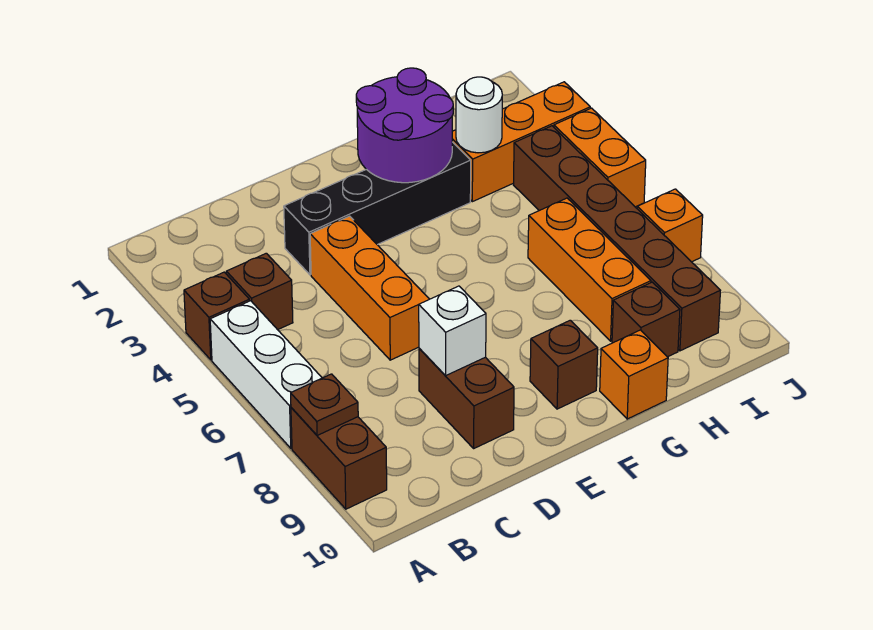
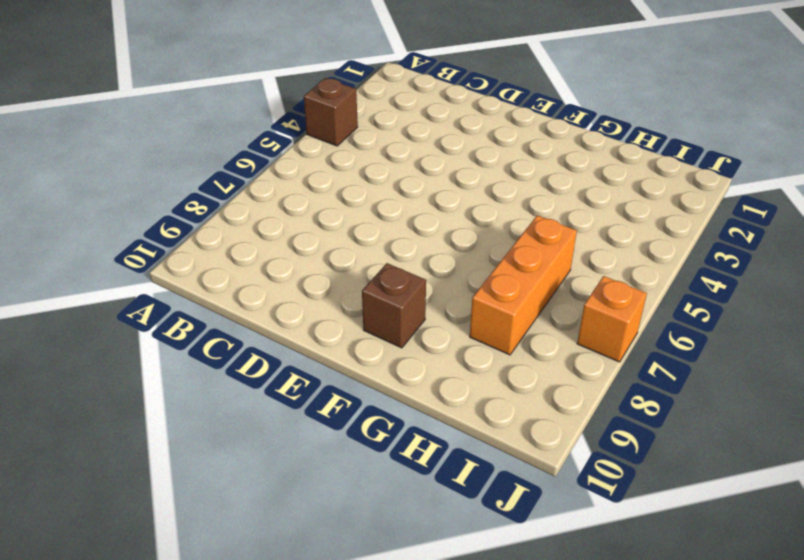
none -> white brick A5:A7 level 1
none -> brown brick A8:A9 level 1
none -> brown brick B4 level 1

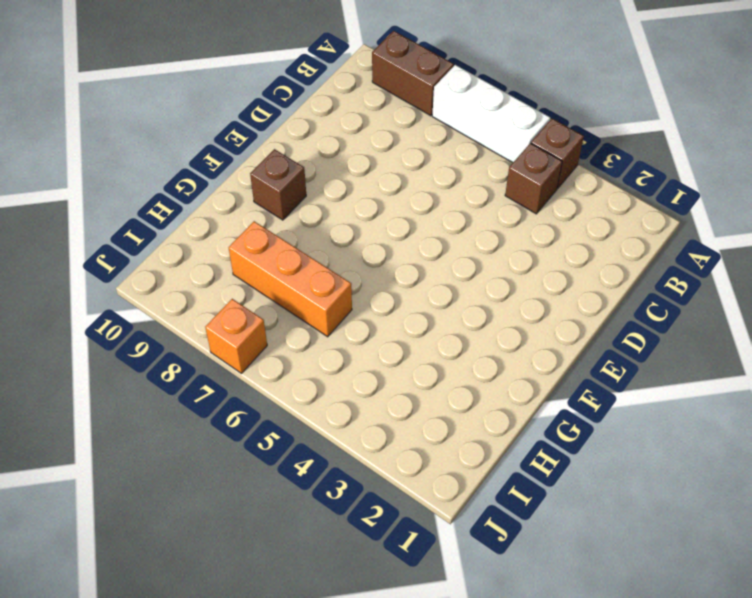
none -> black brick D3:G3 level 1
none -> orange brick D4:D6 level 1
none -> brown brick D8:D9 level 1

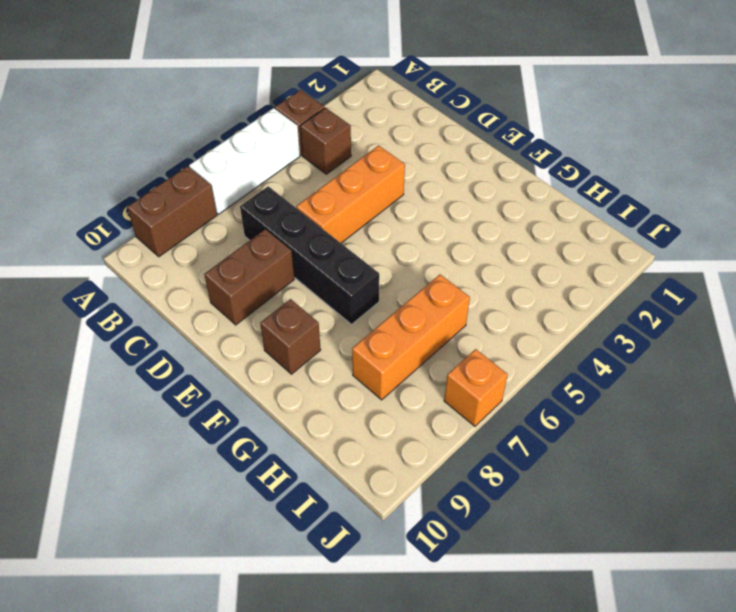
black brick C7:F7 level 1 -> black brick D3:G3 level 1
none -> orange brick G10 level 1
none -> orange brick H3:J3 level 1
none -> brown brick H9 level 1

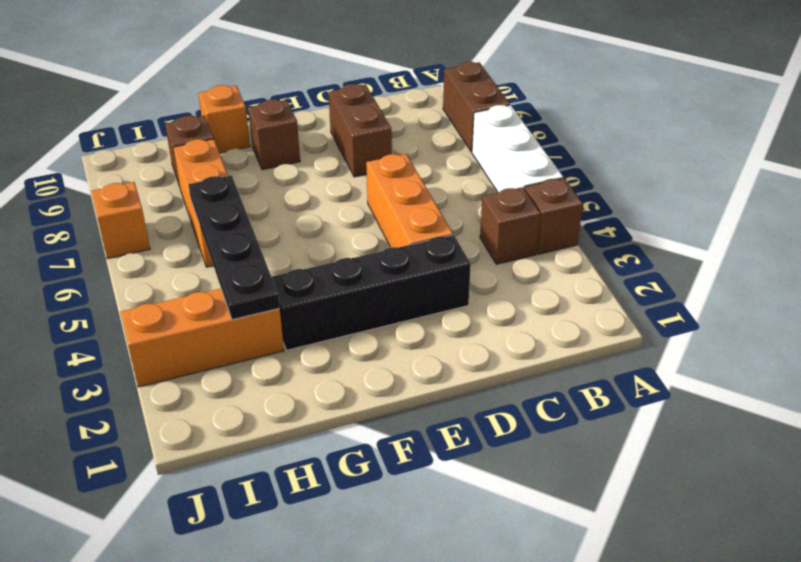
black plate H3:H6 level 2 -> white round brick H3 level 2
none -> brown brick I4:I9 level 1
none -> orange brick J4:J5 level 1
none -> brown plate A8 level 2

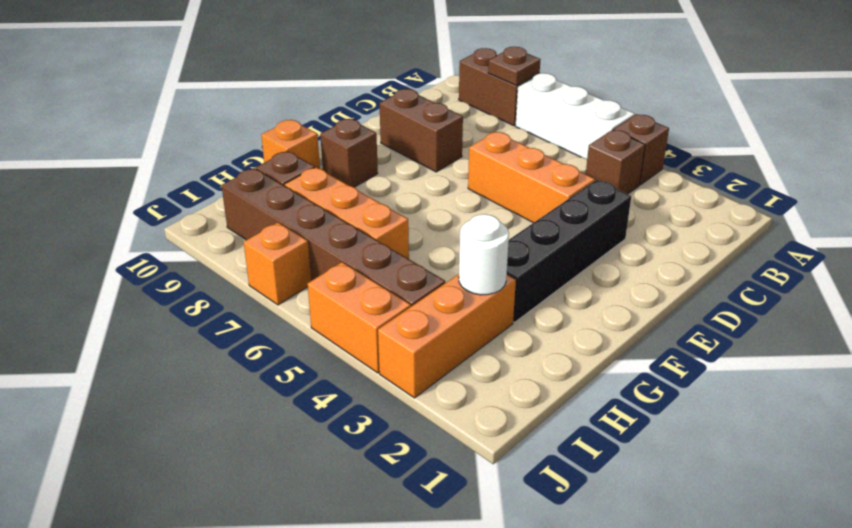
none -> white brick D8 level 2
none -> purple round brick F2:G3 level 2

